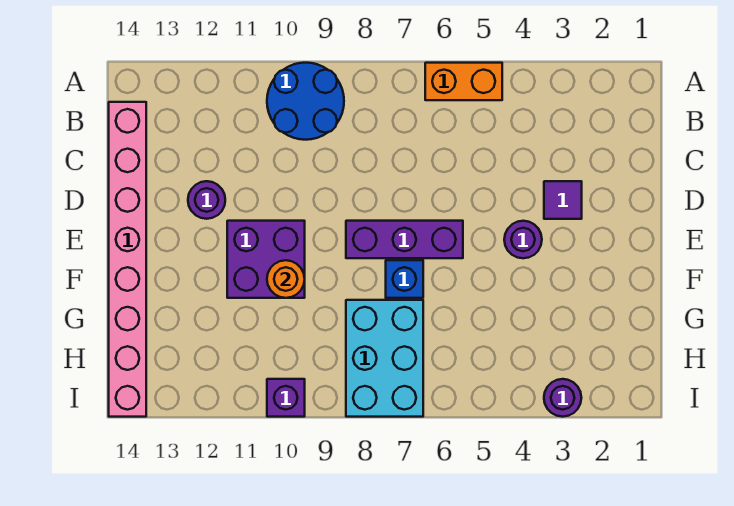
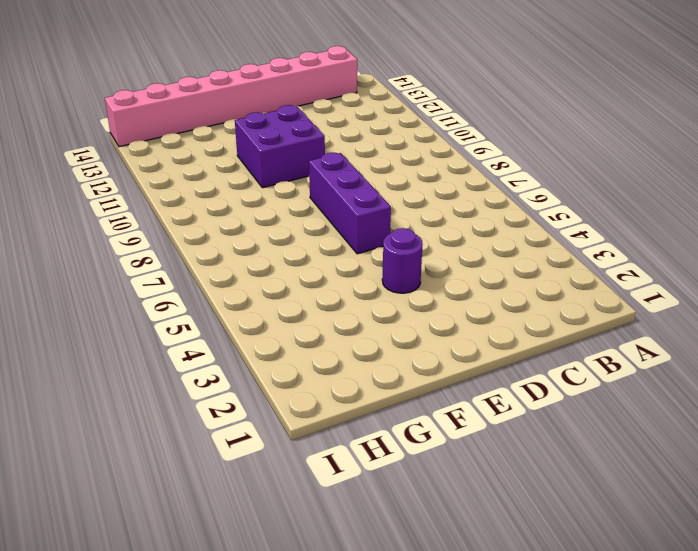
none -> orange brick A5:A6 level 1
none -> blue round brick A9:B10 level 1
none -> purple tile D3 level 1

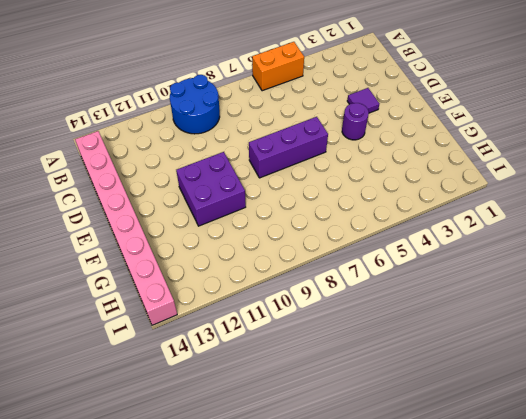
none -> purple round brick D12 level 1
none -> blue brick F7 level 1
none -> cyan brick G7:I8 level 1

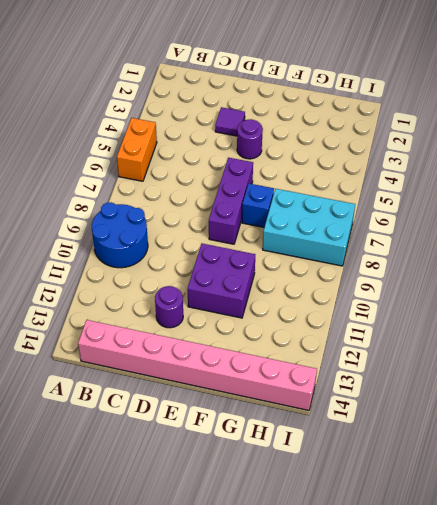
none -> purple round brick I3 level 1
none -> purple brick I10 level 1
none -> orange round brick F10 level 2

